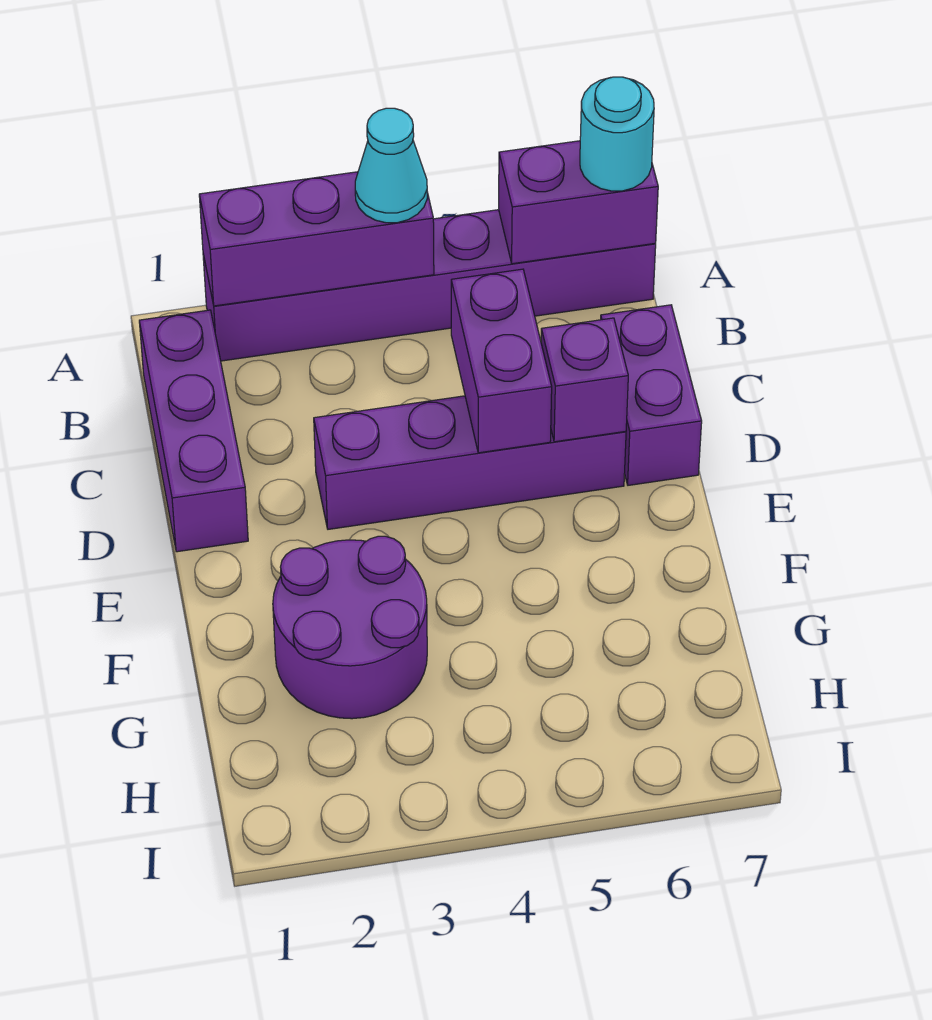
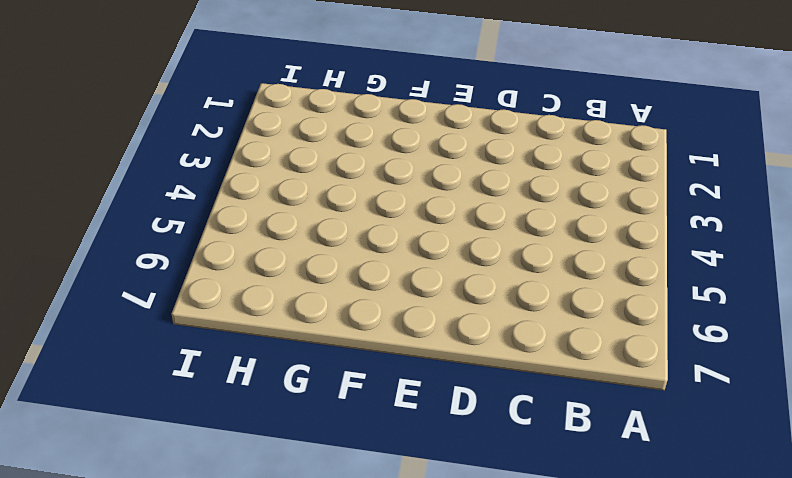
none -> purple brick A2:A7 level 1
none -> purple brick B1:D1 level 1

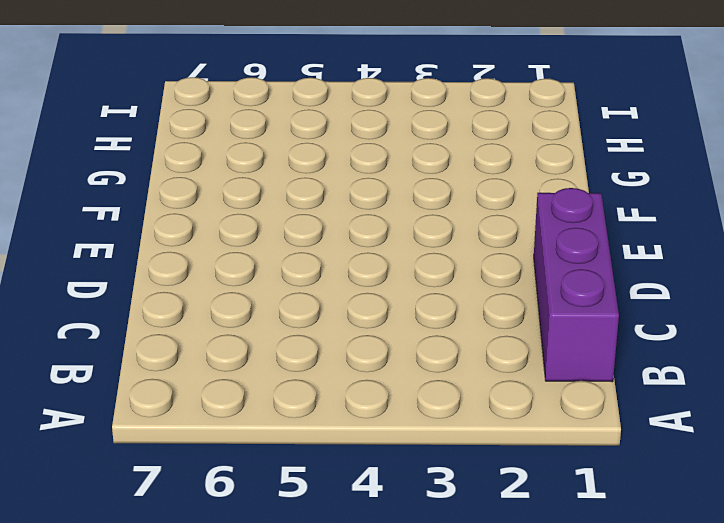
none -> purple brick A2:A7 level 1
none -> purple brick C7:D7 level 1

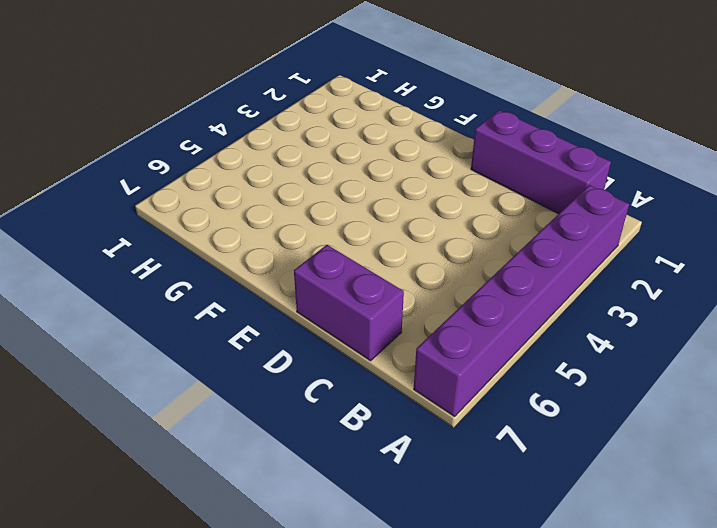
none -> purple brick D3:D6 level 1
none -> purple round brick F2:G3 level 1

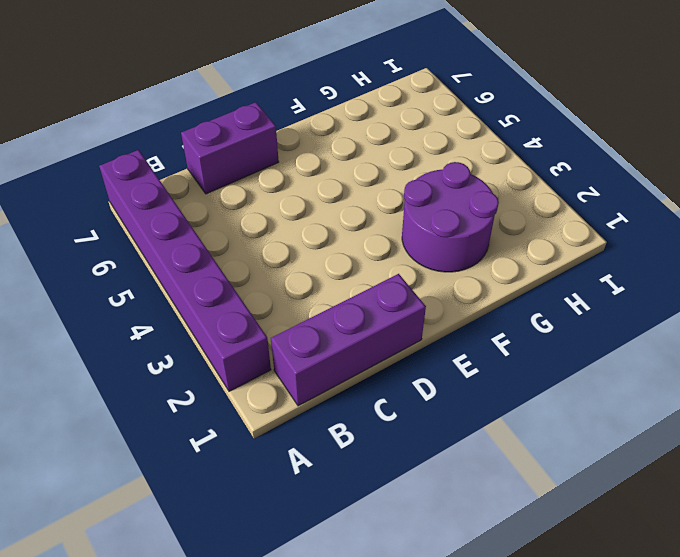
none -> purple brick D3:D6 level 1
none -> purple brick A2:A4 level 2

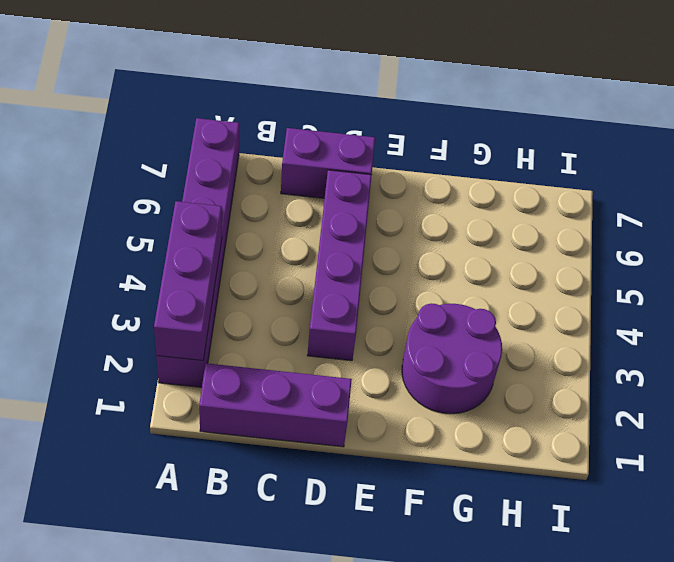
none -> purple brick A6:A7 level 2
none -> purple brick C5:D5 level 2

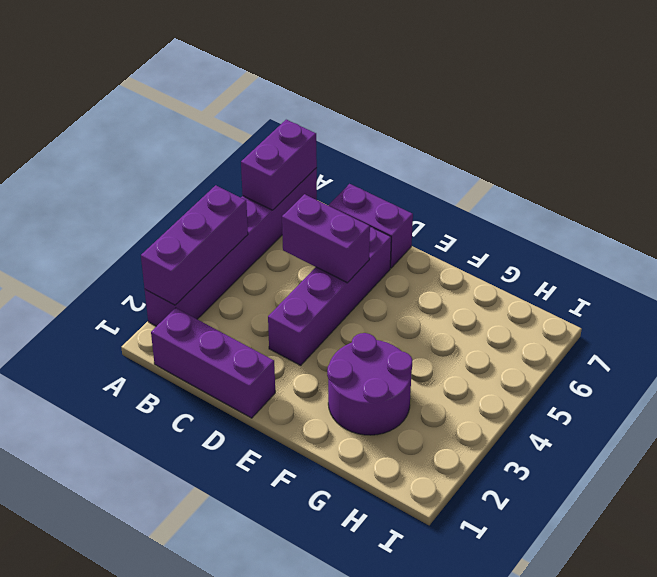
none -> purple brick D6 level 2
none -> cyan cone A4 level 3

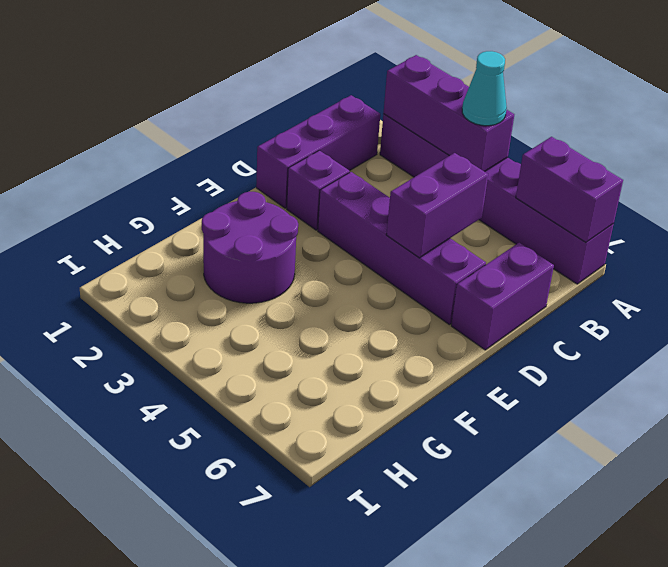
purple brick D2 level 1 -> purple brick D6 level 2
none -> cyan round brick A7 level 3

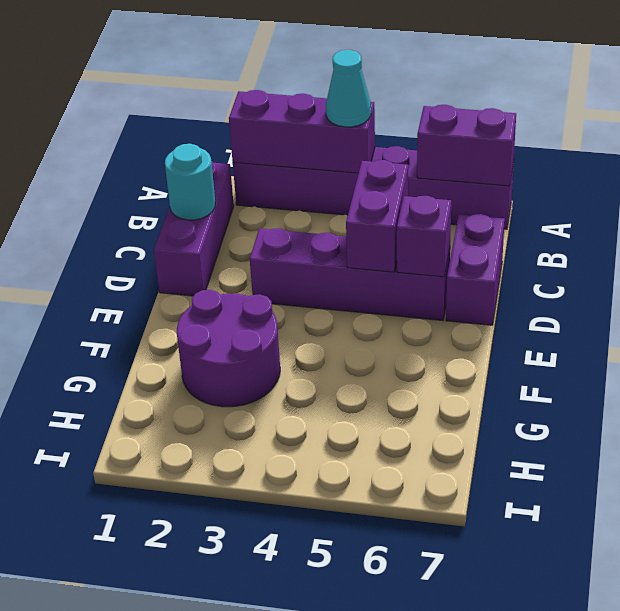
cyan round brick C1 level 2 -> cyan round brick A7 level 3

